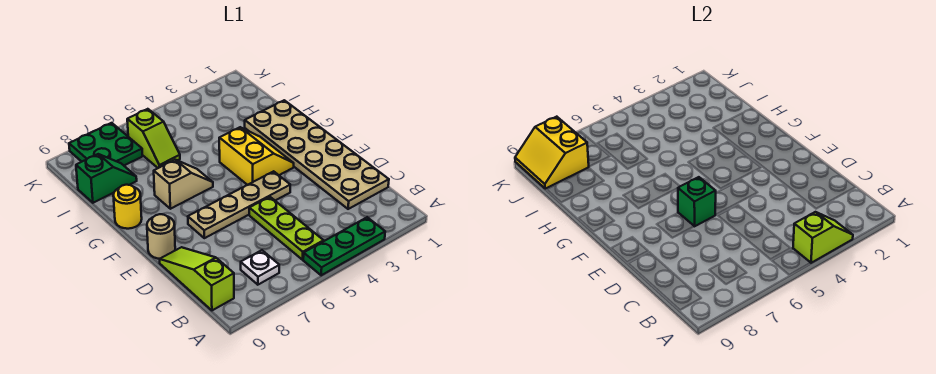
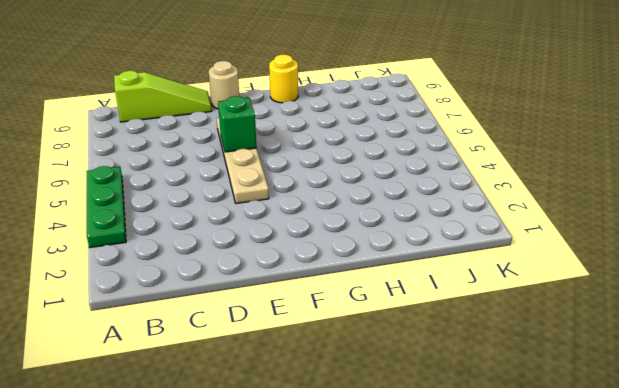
none -> lime plate B5:D5 level 1
none -> white plate B7 level 1
none -> tan plate C1:H2 level 1

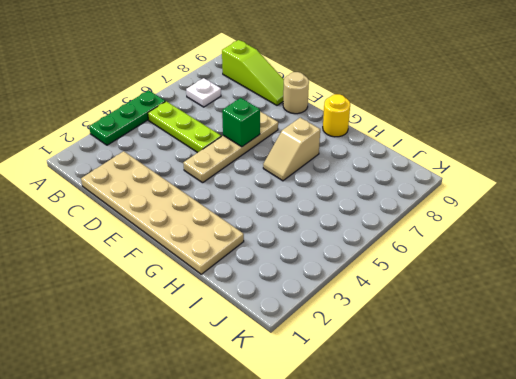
none -> yellow slope F3:G4 level 1 top 4
none -> lime slope I6:J6 level 1 top J
none -> green slope I8:I9 level 1 top 9

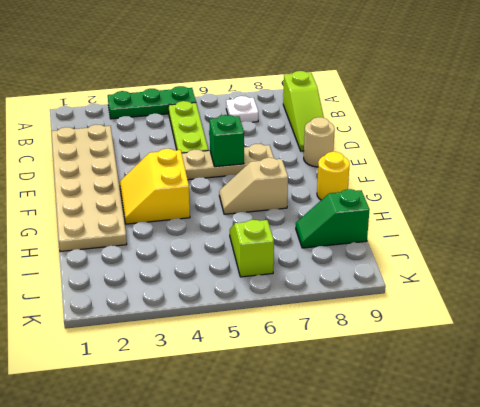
none -> green plate J7:K8 level 1
none -> lime slope A3:A4 level 2 top 4
none -> yellow slope J8:K9 level 2 top 8

